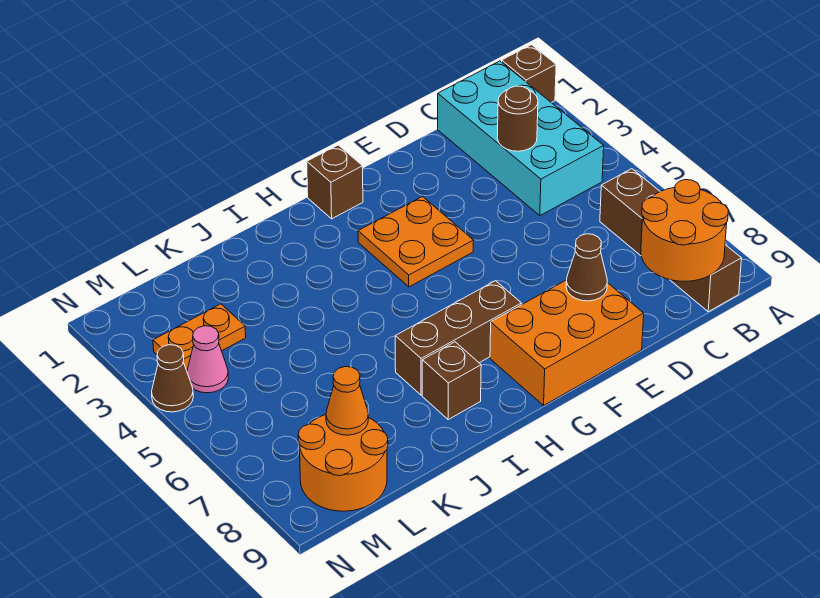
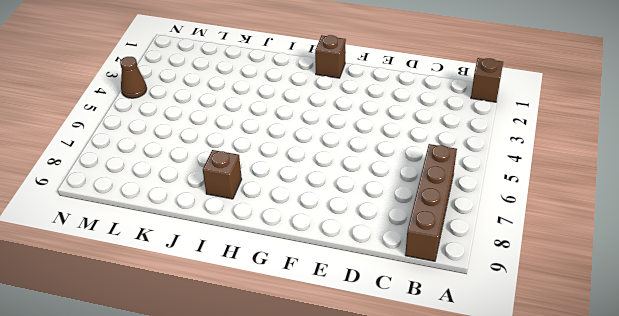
none -> cyan brick B1:C4 level 1
none -> orange brick E8:G9 level 1
none -> orange plate F3:G4 level 1

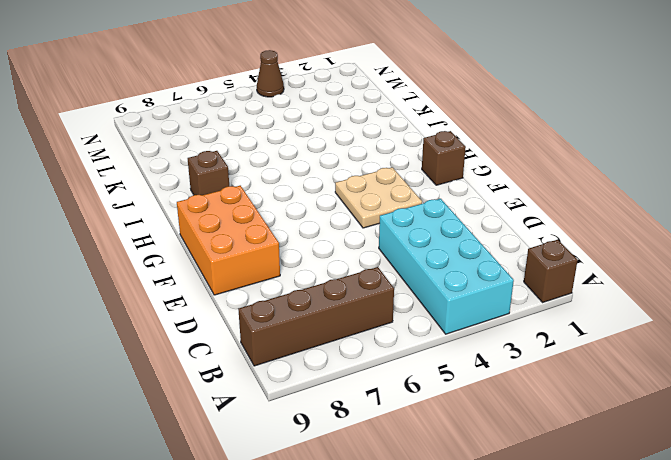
cyan brick A3:D4 level 1 -> cyan brick B1:C4 level 1
tan plate F3:G4 level 1 -> orange plate F3:G4 level 1
none -> brown brick G7:I7 level 1
none -> orange plate L3:M3 level 1
none -> orange round brick L8:M9 level 1

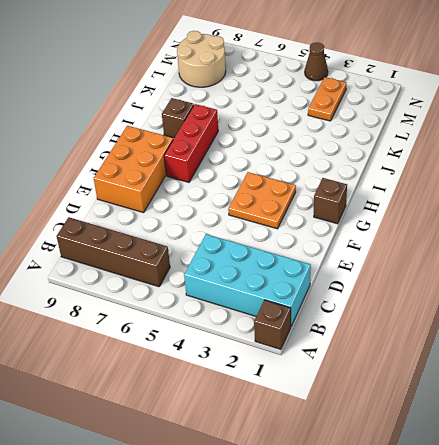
red brick G7:I7 level 1 -> brown brick G7:I7 level 1
tan round brick L8:M9 level 1 -> orange round brick L8:M9 level 1
none -> pink cone M4 level 1
none -> orange round brick B8:C9 level 2
none -> brown round brick C3 level 2

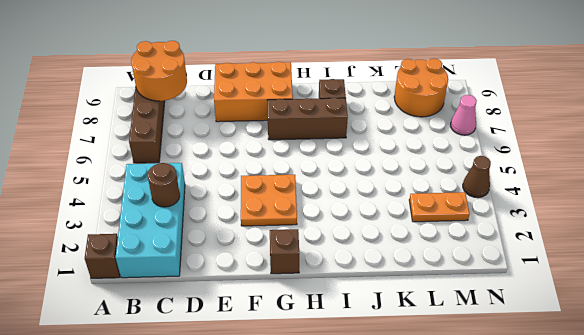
pink cone N7 level 1 -> pink cone M4 level 1
none -> brown cone E8 level 2
none -> orange cone L8 level 2

